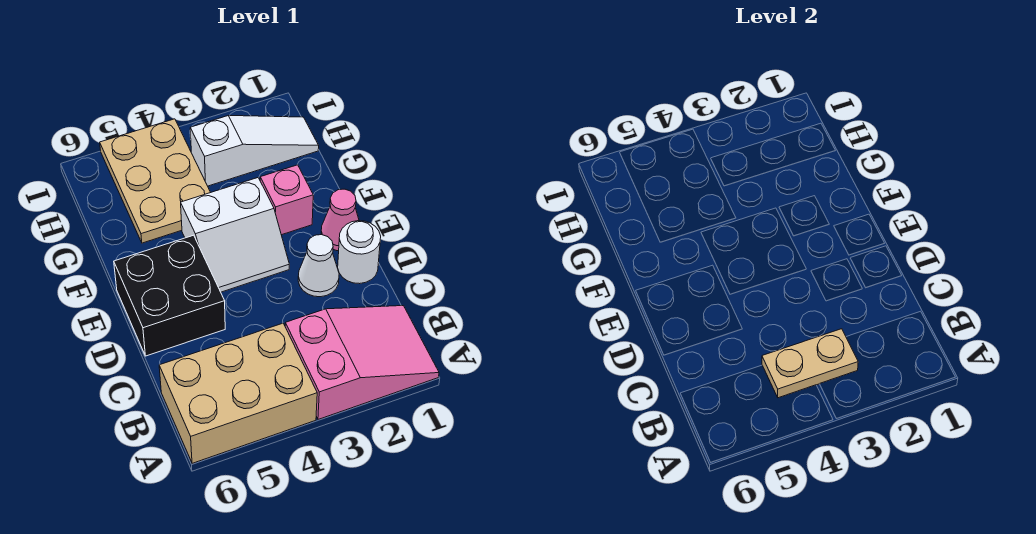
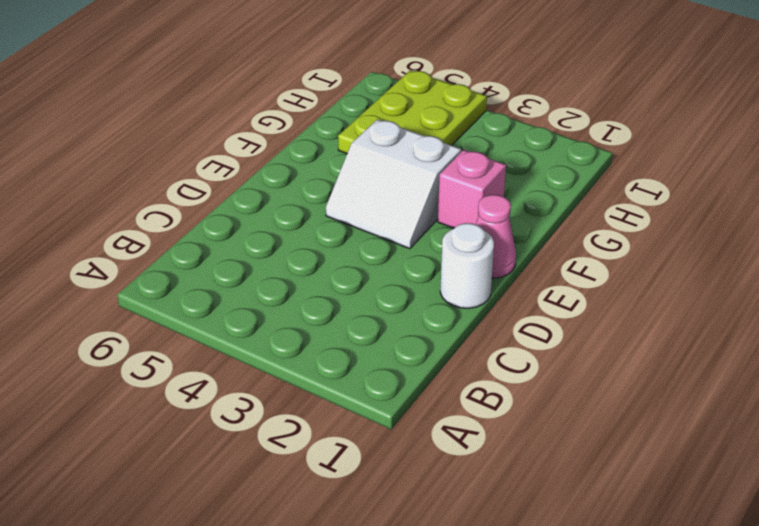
lime plate G4:I5 level 1 -> tan plate G4:I5 level 1
none -> pink slope A1:B3 level 1 top 3
none -> tan brick A4:B6 level 1

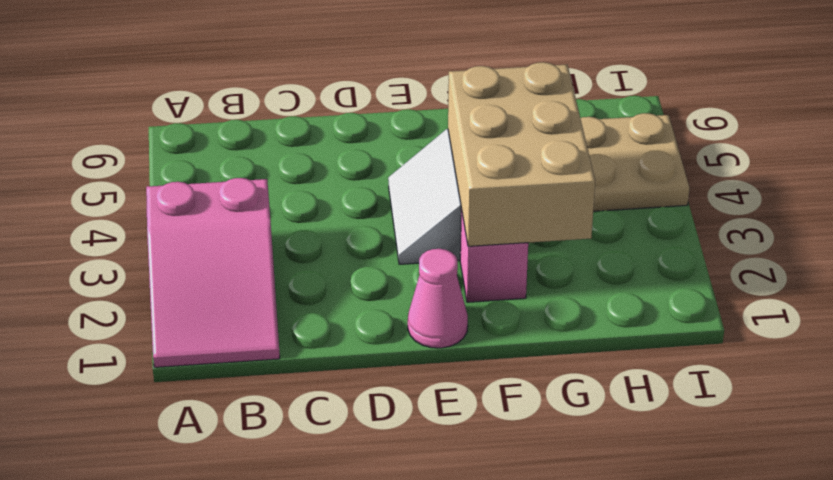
tan brick F2:G4 level 2 -> tan brick A4:B6 level 1
none -> white round brick D1 level 1
none -> white cone D2 level 1

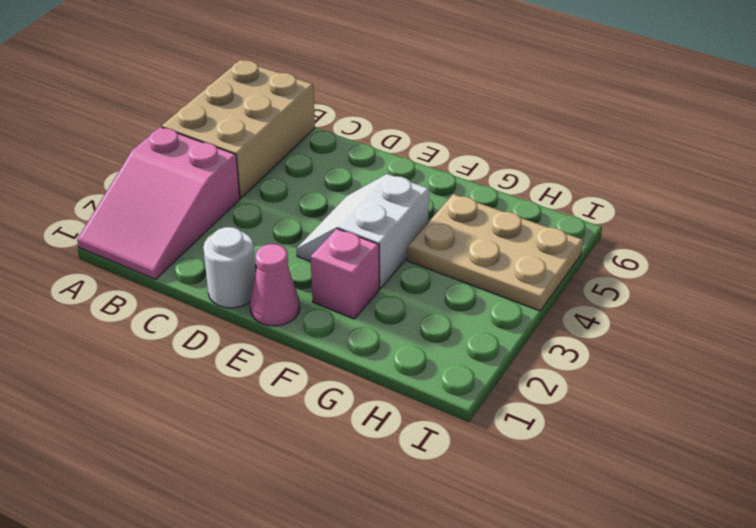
none -> white cone D2 level 1
none -> black brick D5:E6 level 1

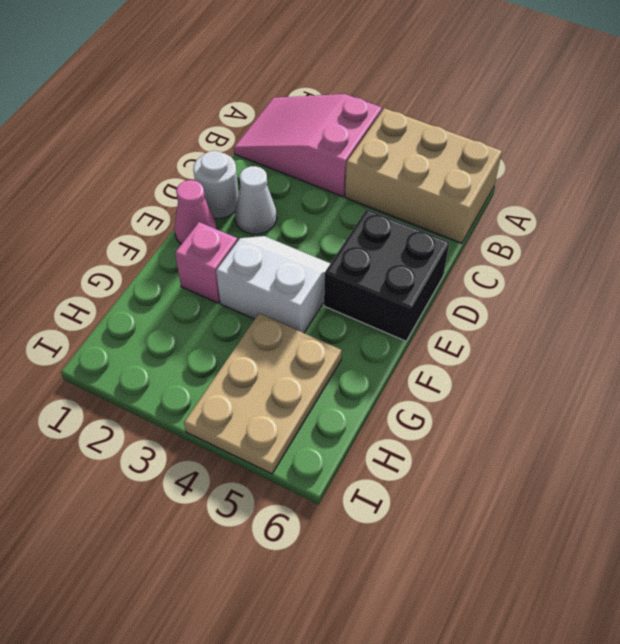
none -> white slope H1:H3 level 1 top 3
none -> tan plate B3:B4 level 2

